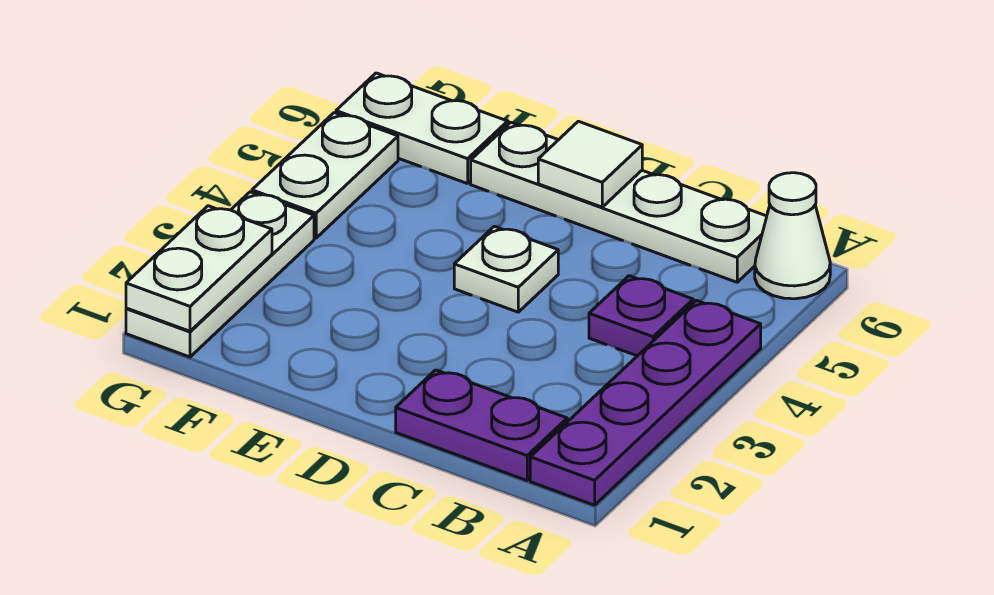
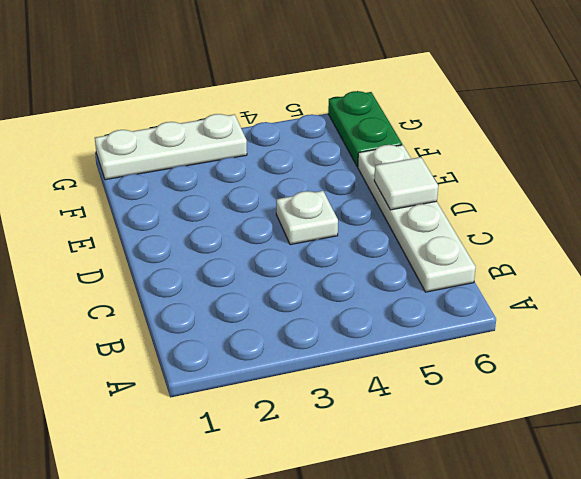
green plate F6:G6 level 1 -> white plate F6:G6 level 1
none -> purple plate A1:A4 level 1
none -> white cone A6 level 1

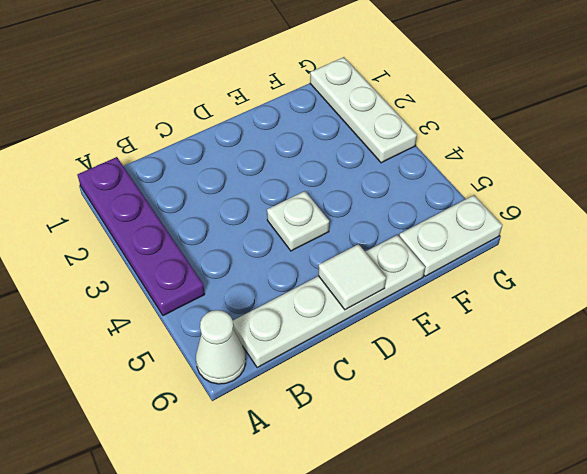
none -> purple plate B1:C1 level 1
none -> purple plate B4 level 1

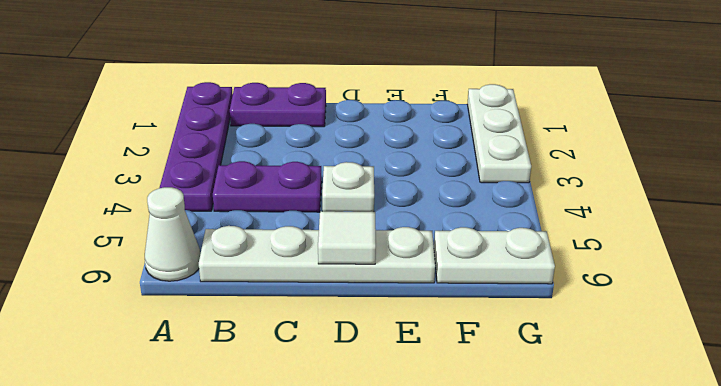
purple plate B4:C4 level 1 -> purple plate B4 level 1
none -> white plate G4:G5 level 1
none -> white plate G1:G2 level 2

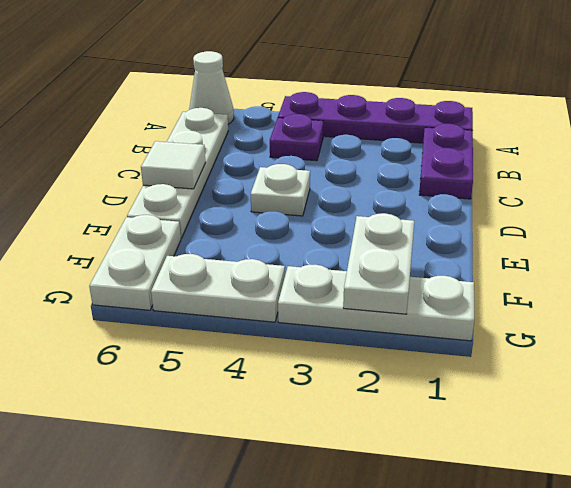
white plate F2:G2 level 2 -> white plate G1:G2 level 2

